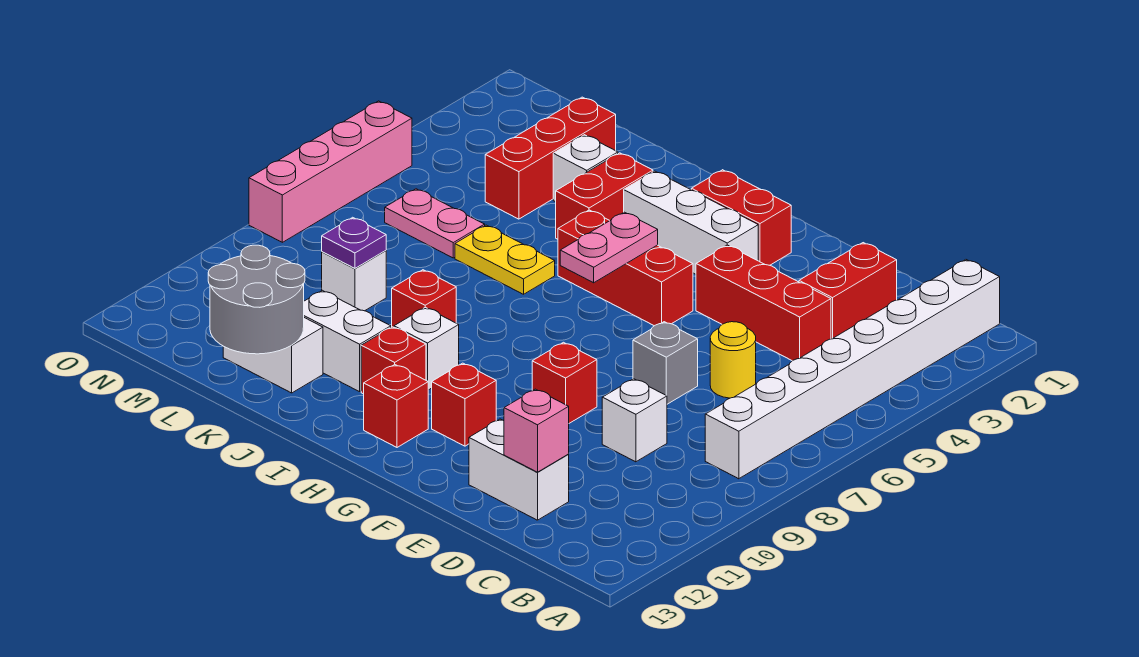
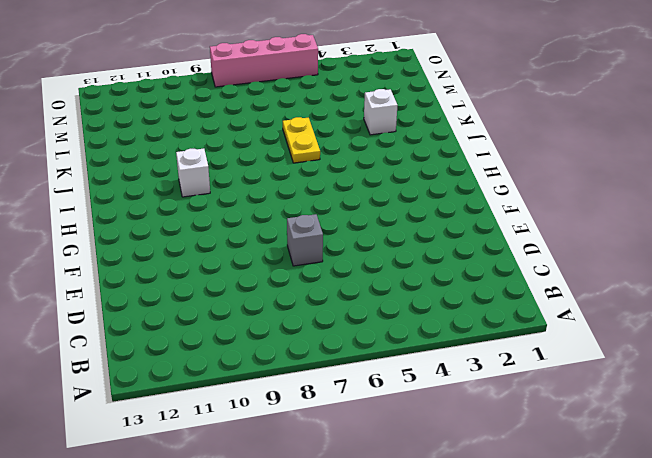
none -> white brick B1:B8 level 1
none -> red brick D2:D3 level 1
none -> red brick D4:F4 level 1

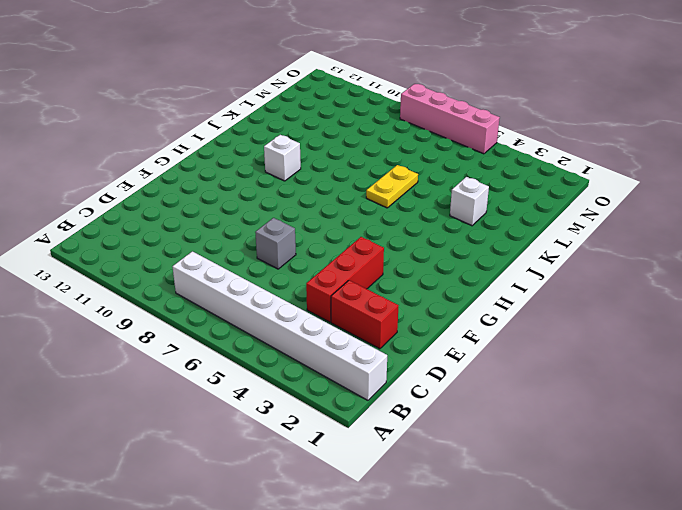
none -> yellow round brick D6 level 1
none -> white brick D9 level 1
none -> white brick D12:E12 level 1

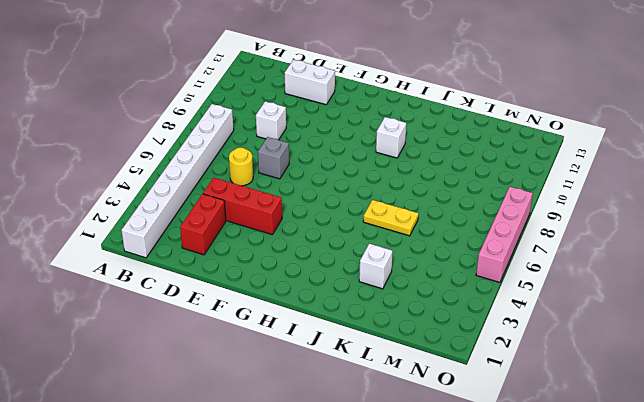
none -> red brick F9 level 1
none -> red brick G2:H2 level 1
none -> white brick G3:I3 level 1

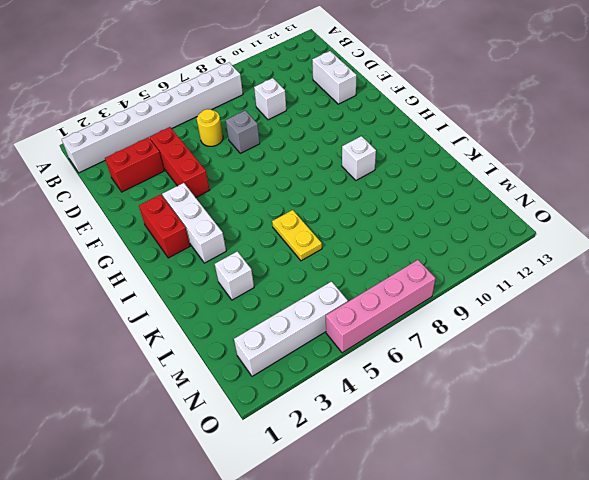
white brick N2:N5 level 1 -> none
none -> red brick F9 level 1
none -> red brick G5:I5 level 1
none -> red brick G11 level 1

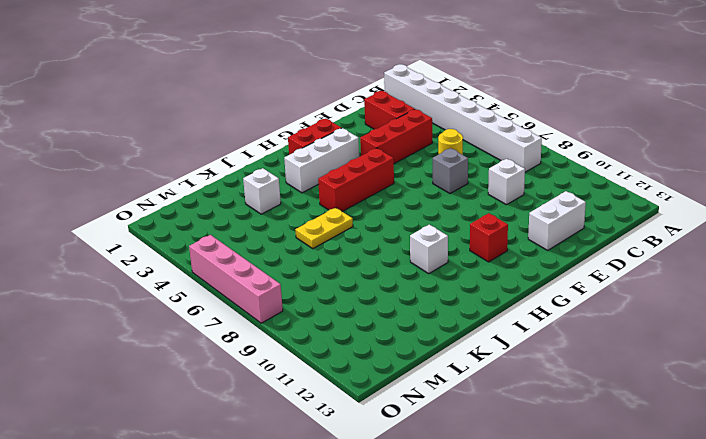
none -> red brick F9 level 1
none -> red brick H12 level 1
none -> red brick I11 level 1

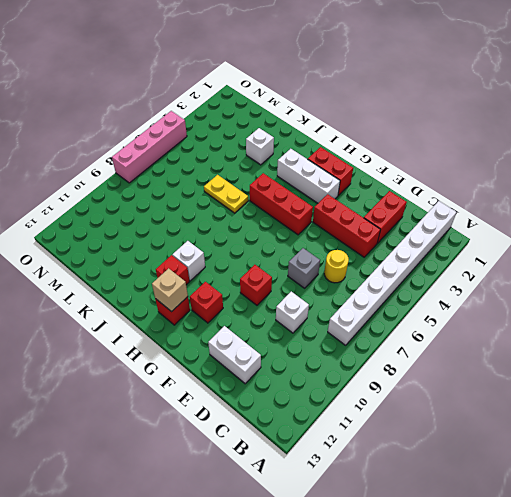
tan brick H12 level 2 -> none
none -> red brick J3:J4 level 1
none -> red brick J9 level 1
none -> white brick J11:K11 level 1

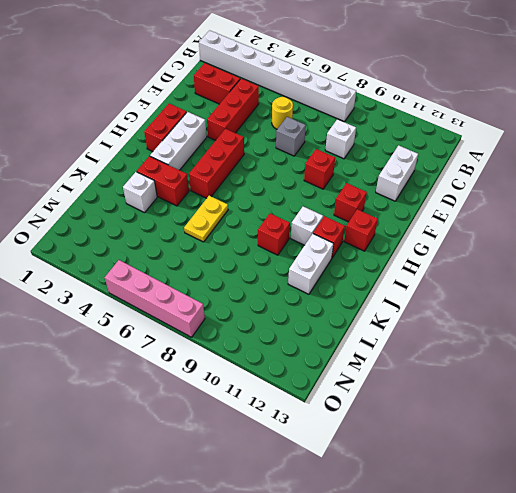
none -> white brick K12:L12 level 1
none -> red brick L2:L4 level 1
none -> pink plate L6:M6 level 1

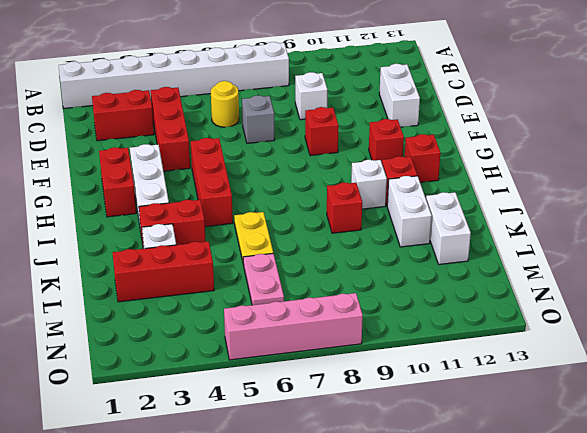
none -> white brick L9 level 1
none -> pink brick D12 level 2
none -> pink plate H5:H6 level 2

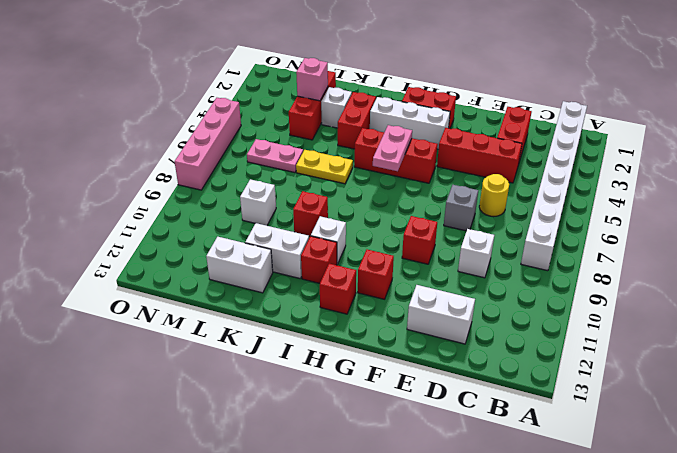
pink brick L3 level 2 -> pink brick D12 level 2
none -> grey round brick K12:L13 level 2
none -> purple plate L9 level 2

